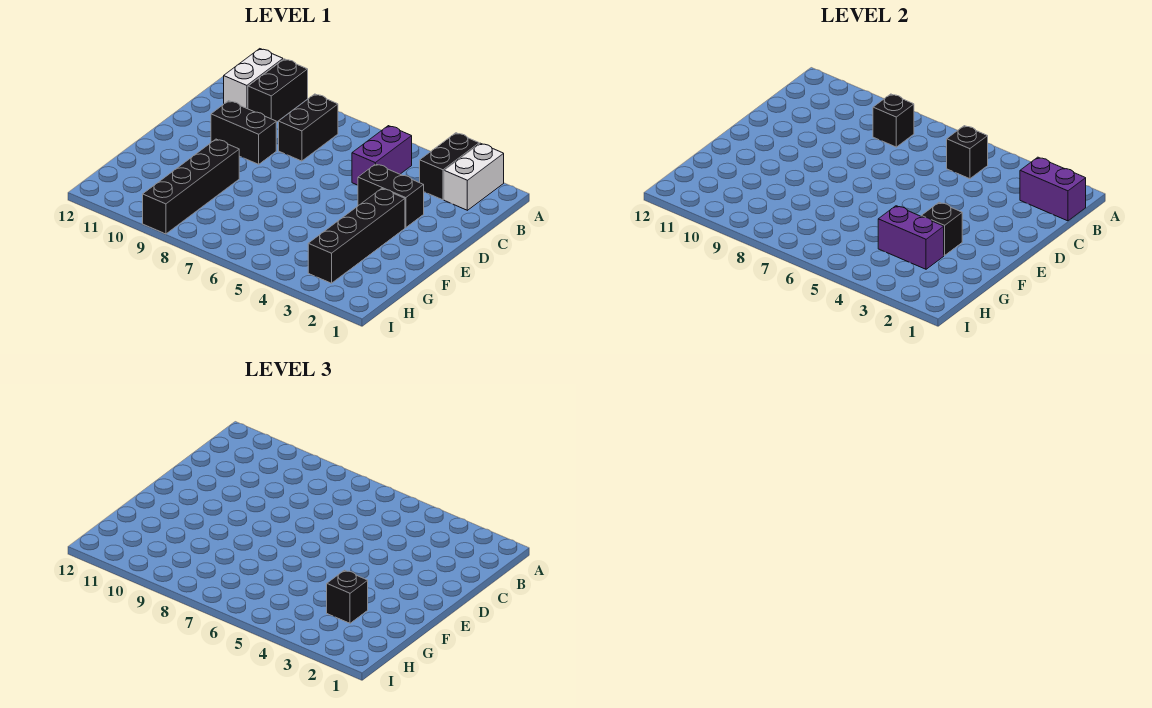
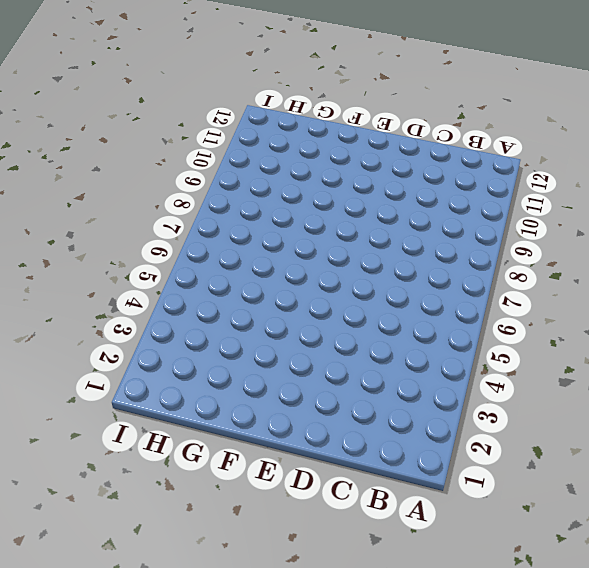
none -> white brick A2:B2 level 1
none -> black brick A3:B3 level 1
none -> black brick A10:B10 level 1

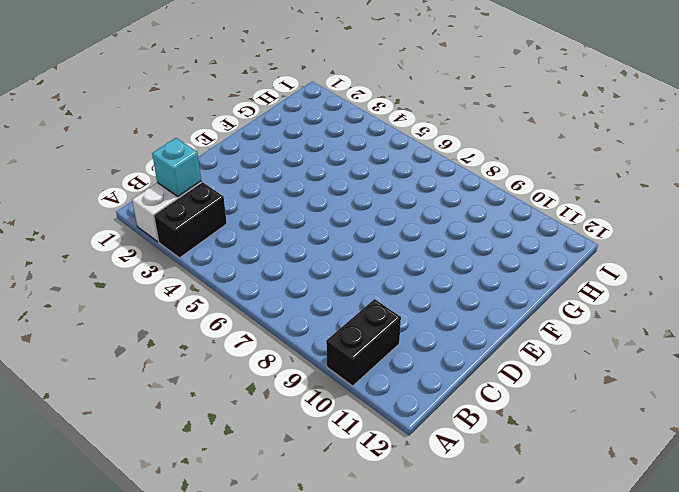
cyan brick B2 level 2 -> purple brick B1:B2 level 2
none -> white brick A11:B11 level 1
none -> purple brick B5:C5 level 1
none -> black brick B8:C8 level 1

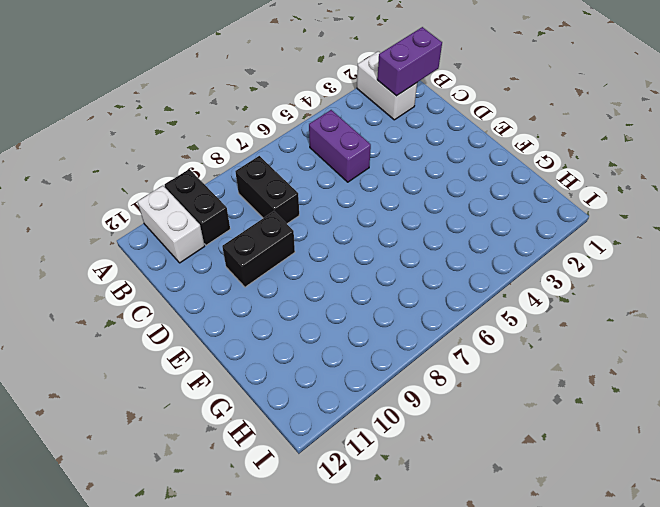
none -> black brick A3:B3 level 1
none -> black brick D3:D4 level 1
none -> black brick E3:H3 level 1

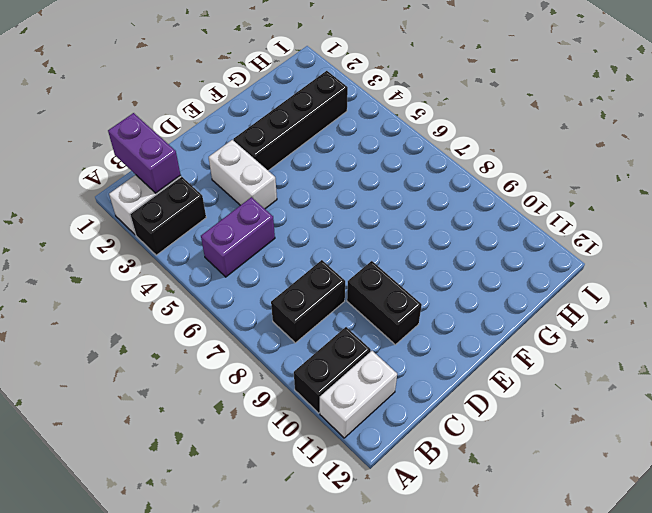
white brick D3:D4 level 1 -> black brick D3:D4 level 1
none -> black brick F9:I9 level 1
none -> black brick B5 level 2
none -> black brick B8 level 2

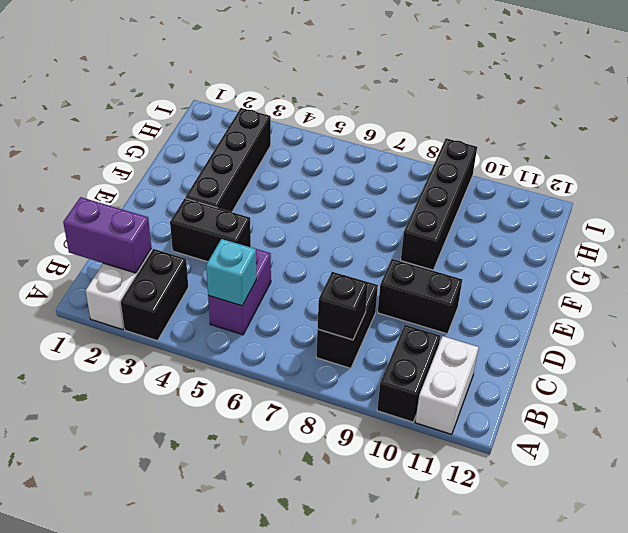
cyan brick B5 level 2 -> black brick B5 level 2
none -> black brick F3 level 2
none -> purple brick G3:G4 level 2
none -> black brick G3 level 3

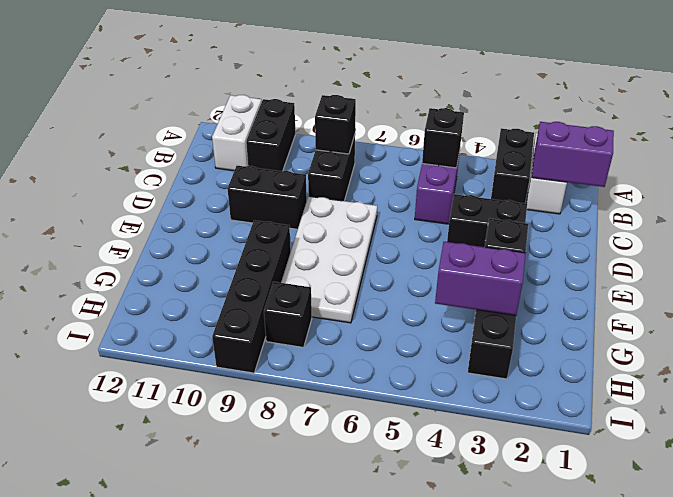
white plate D7:G8 level 1 -> none
black brick H8 level 1 -> black brick G3 level 3

